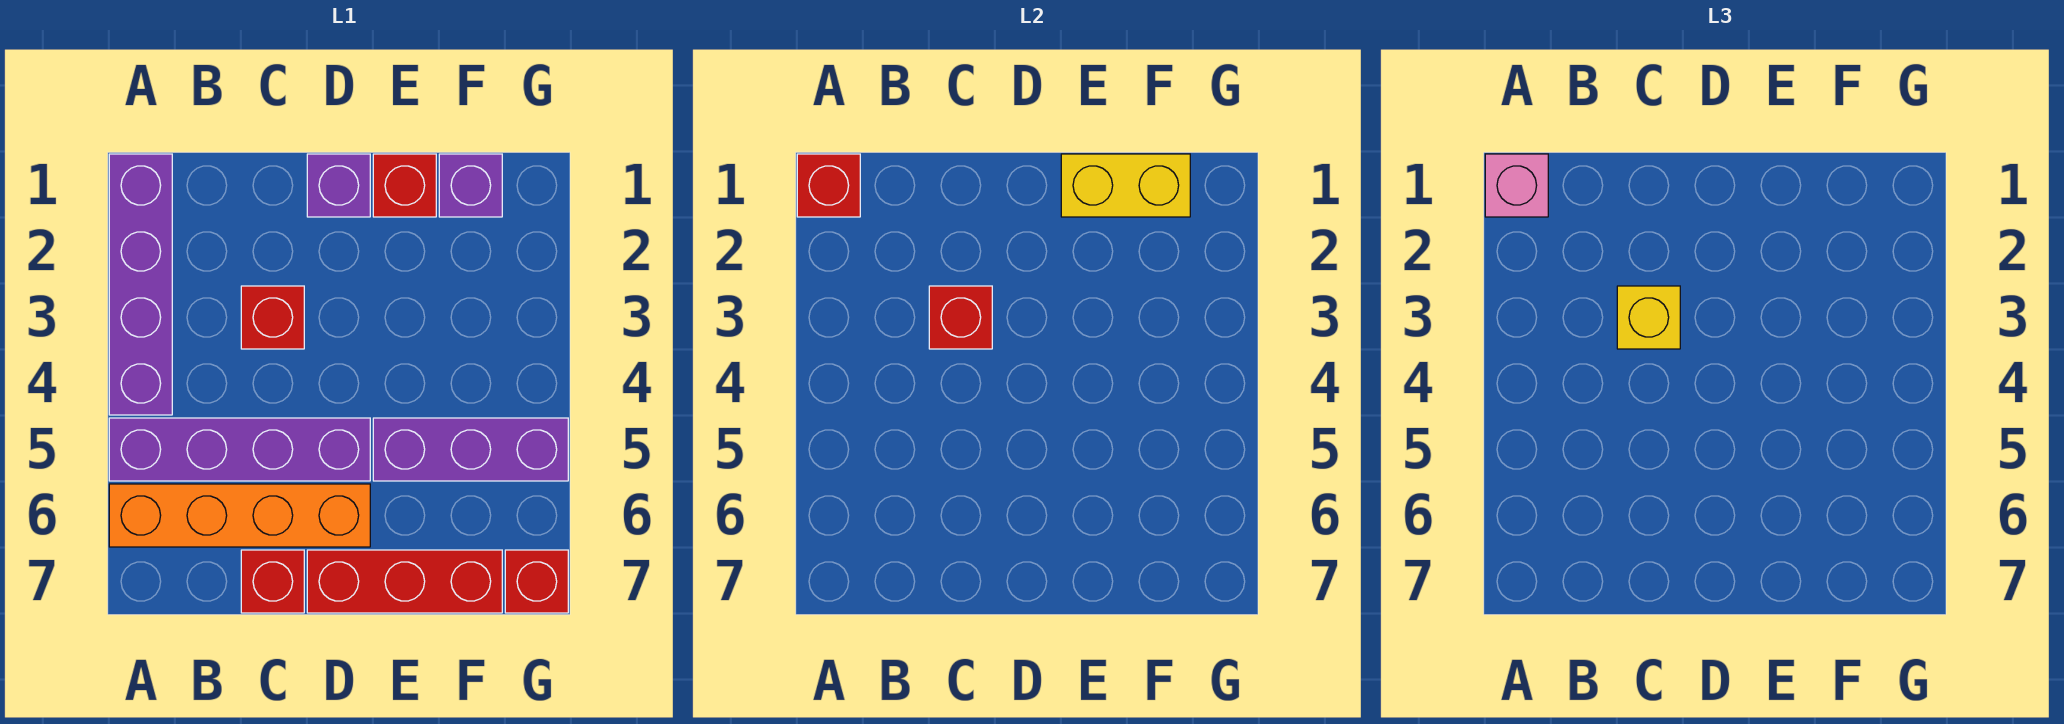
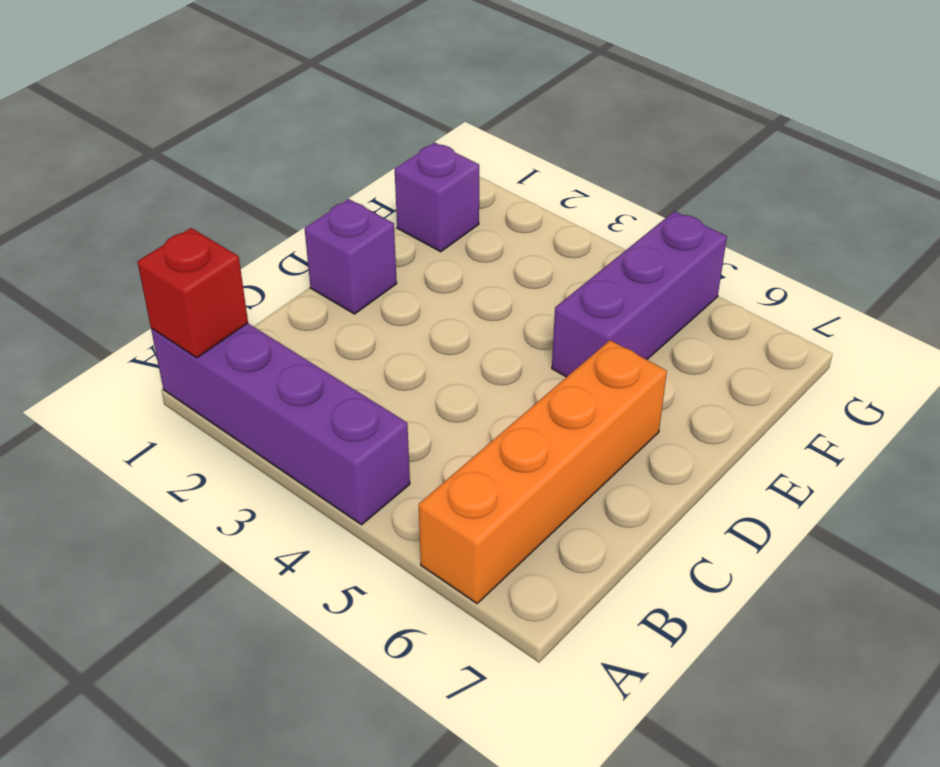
none -> purple brick A5:D5 level 1
none -> red brick C3 level 1
none -> red brick C7 level 1

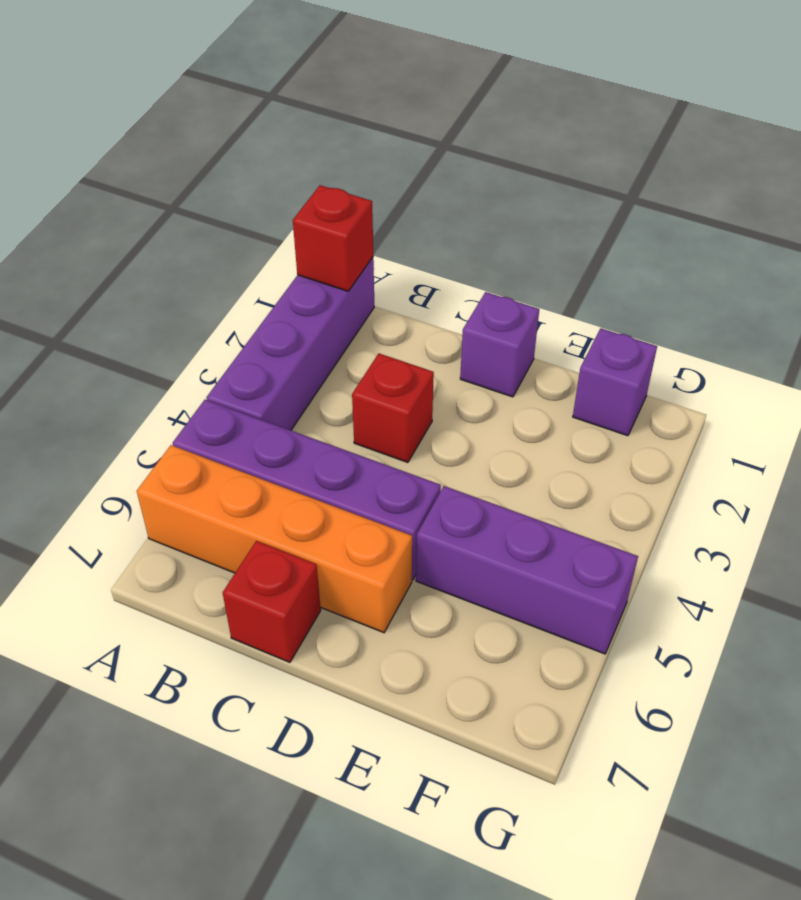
none -> red brick D7:F7 level 1
none -> red brick E1 level 1
none -> red brick G7 level 1

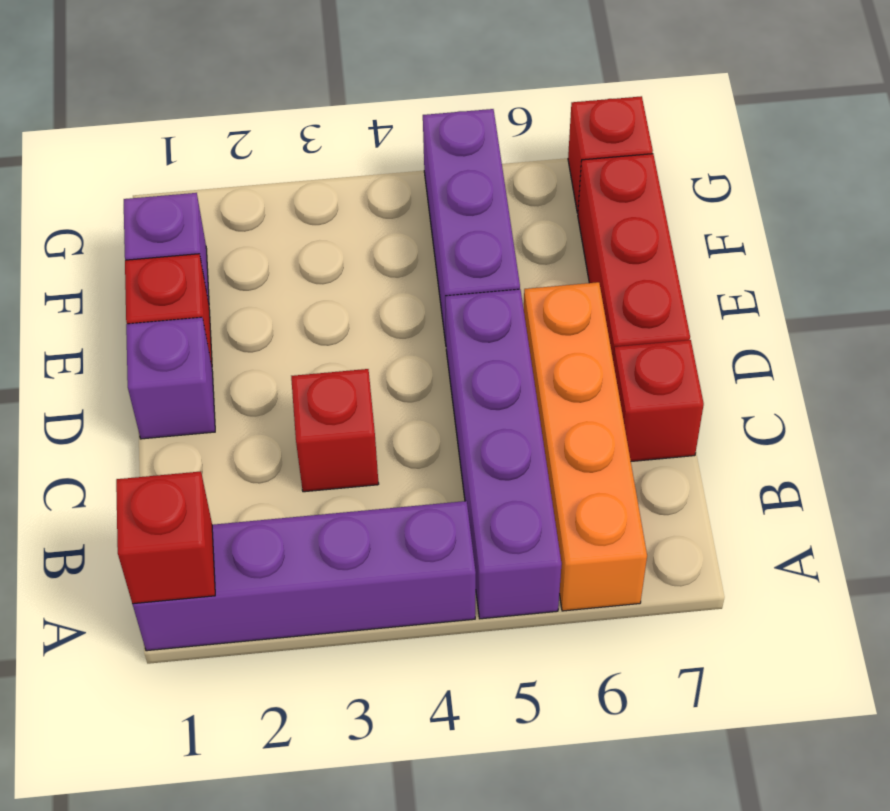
none -> red brick C3 level 2
none -> yellow brick E1:F1 level 2
none -> pink brick A1 level 3

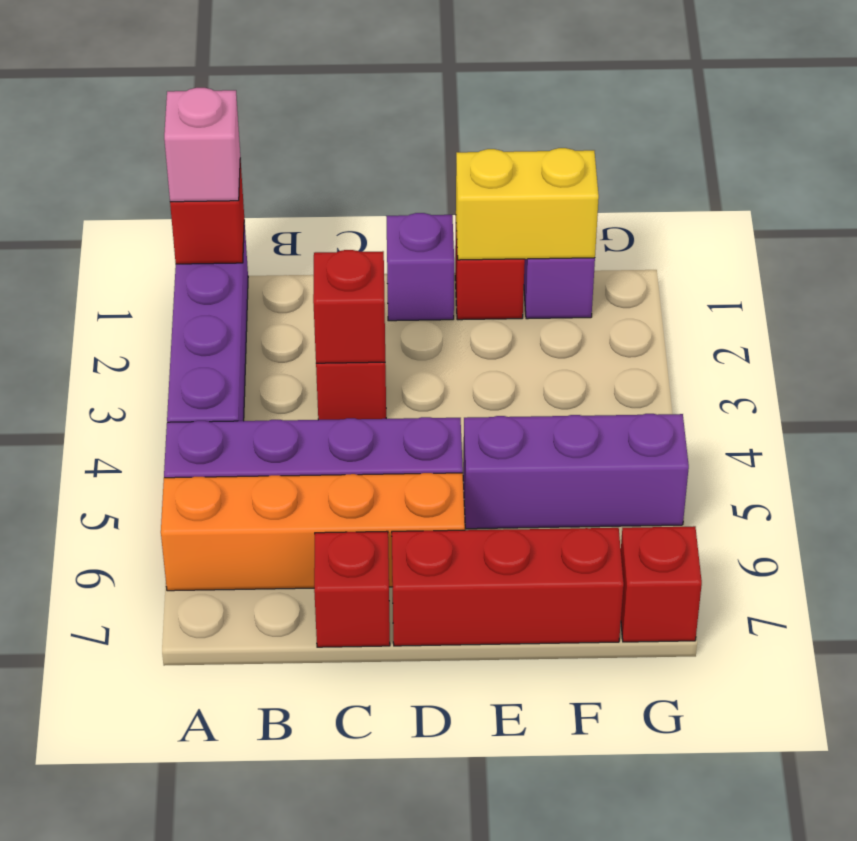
none -> yellow brick C3 level 3

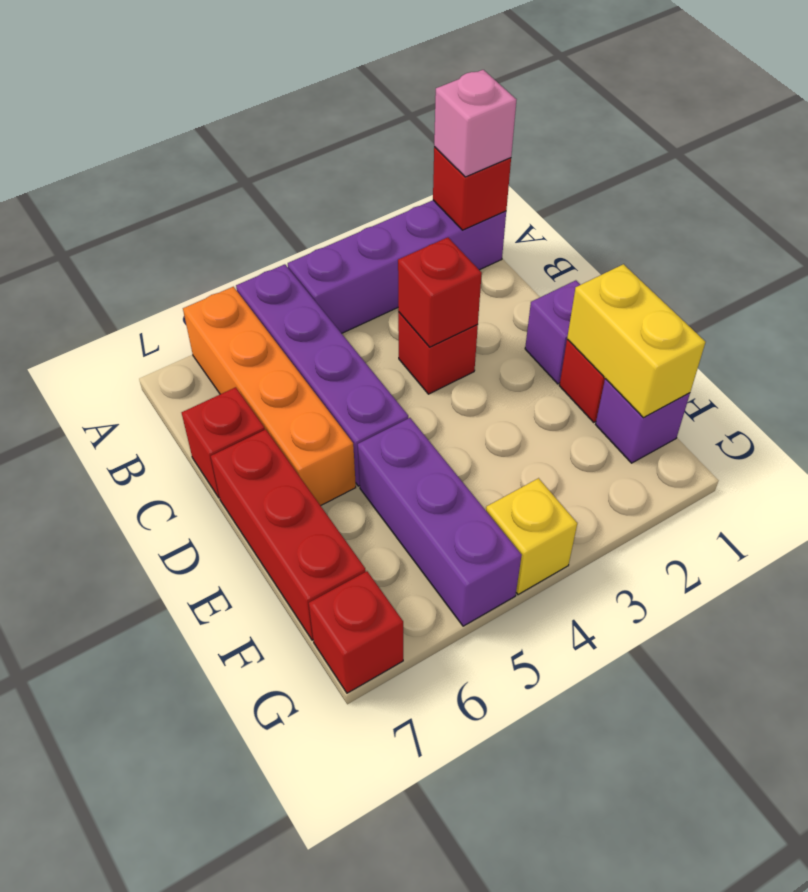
yellow brick G4 level 1 -> yellow brick C3 level 3

